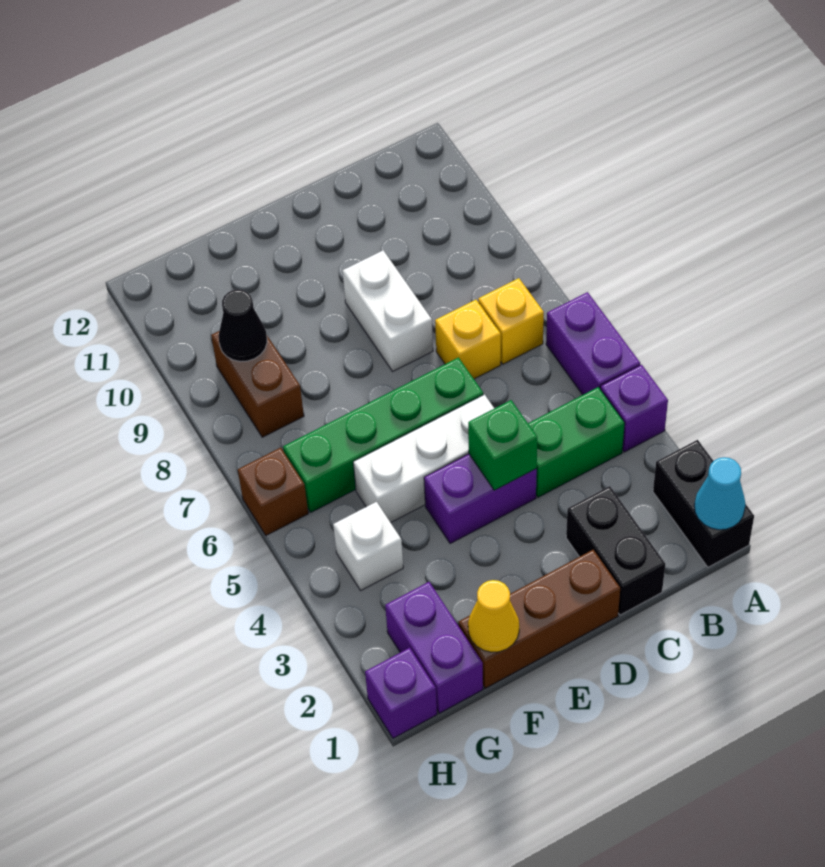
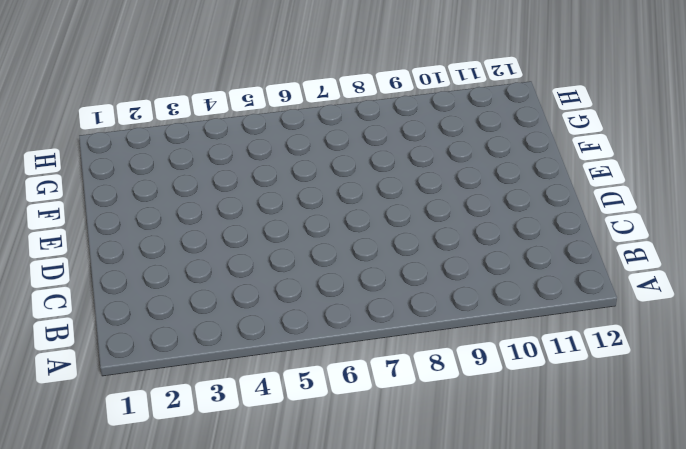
none -> black brick A1:A2 level 1
none -> purple brick A4 level 1
none -> purple brick A5:A6 level 1

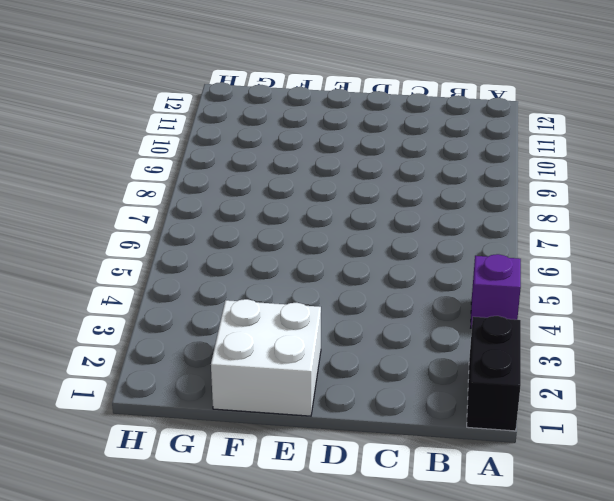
white brick E1:F2 level 1 -> brown brick D1:F1 level 1
none -> purple brick A5:A6 level 1
none -> green brick B4:C4 level 1
none -> yellow brick B7 level 1

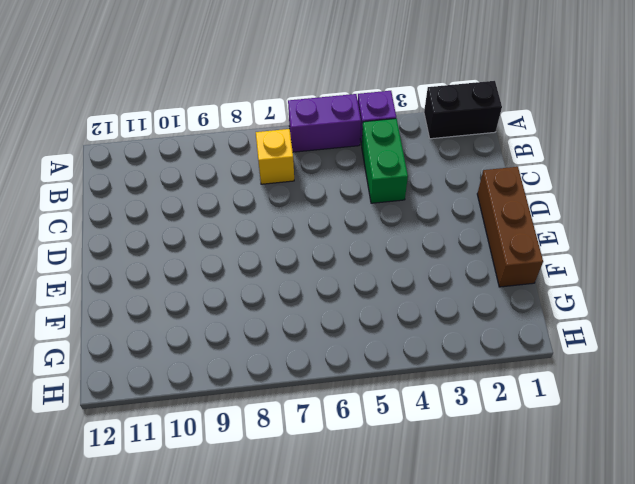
none -> black brick C1:C2 level 1
none -> yellow brick C7 level 1
none -> purple brick D4:E4 level 1

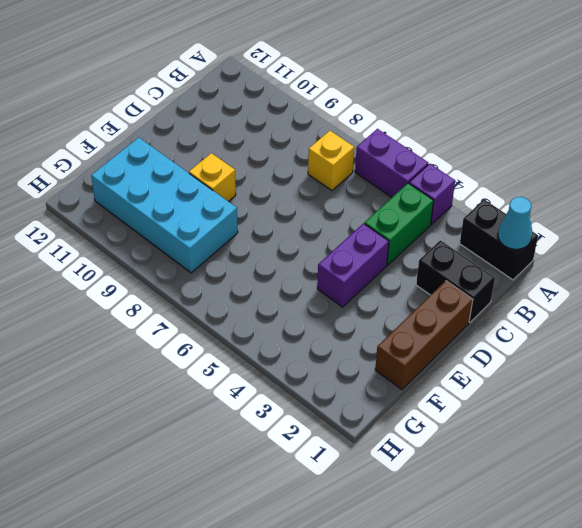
yellow brick E9 level 1 -> yellow brick C7 level 1
cyan brick F8:G11 level 1 -> brown brick G8:G9 level 1
none -> white brick D5:F5 level 1
none -> green brick D6:G6 level 1
none -> white brick D8:D9 level 1

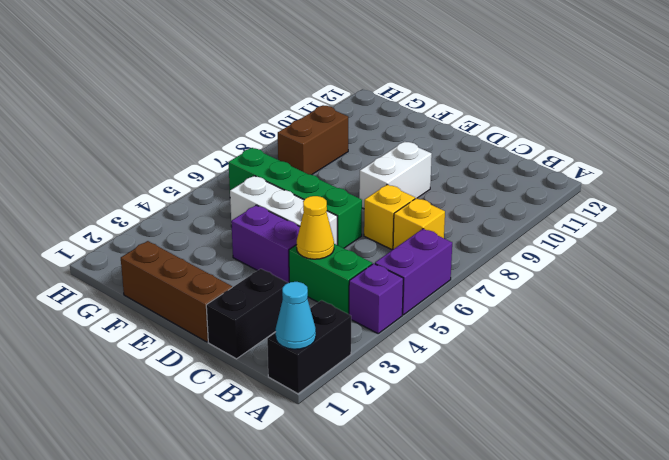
yellow cone C4 level 2 -> yellow cone F1 level 2
none -> purple brick G1:G2 level 1
none -> white brick G4 level 1
none -> purple brick H1 level 1

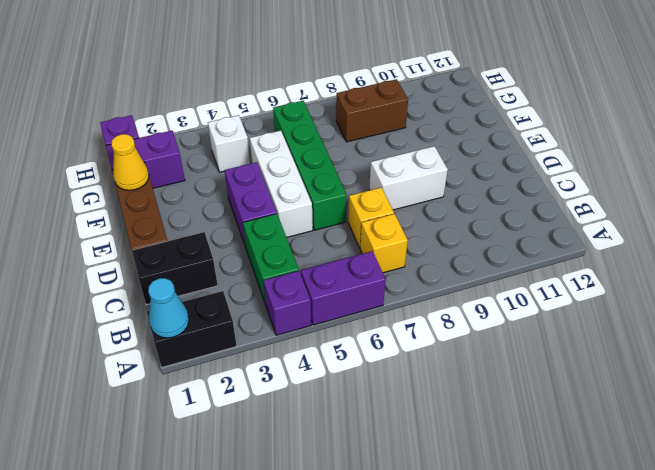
none -> brown brick H6 level 1
none -> green brick D4 level 2
none -> black cone G9 level 2

